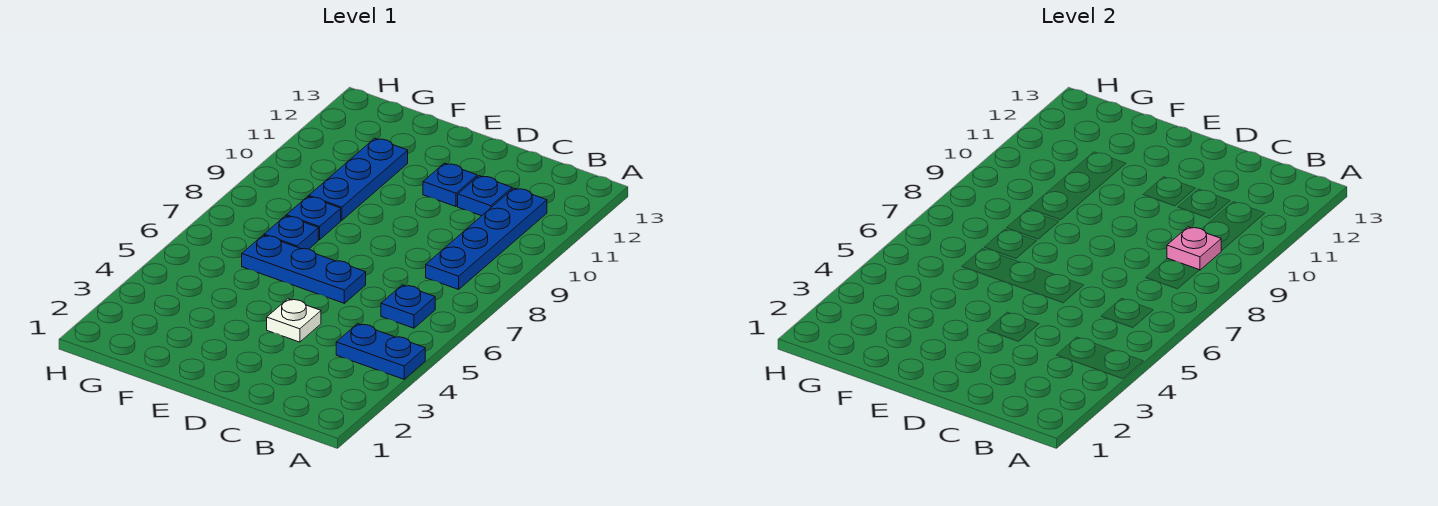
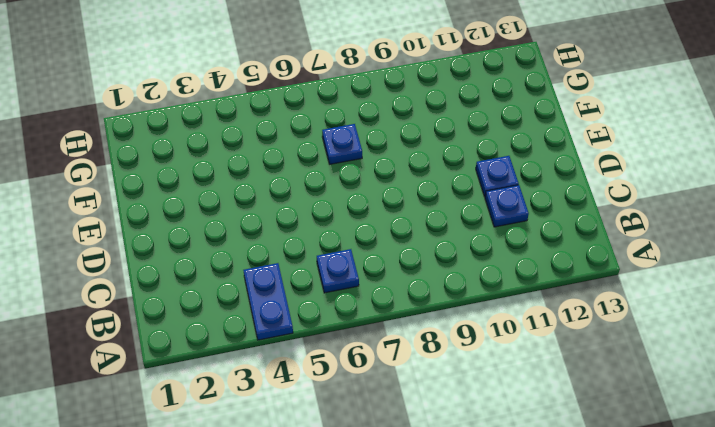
none -> blue plate B8:B11 level 1
none -> white plate D4 level 1

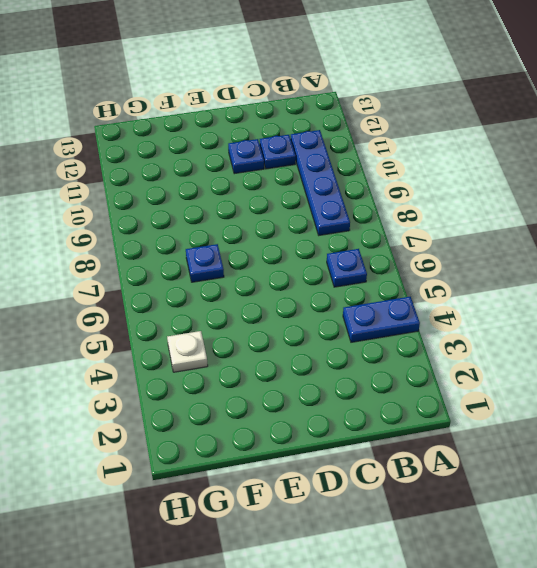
white plate G4 level 1 -> white plate D4 level 1
none -> blue plate D6:F6 level 1
none -> blue plate F8 level 1

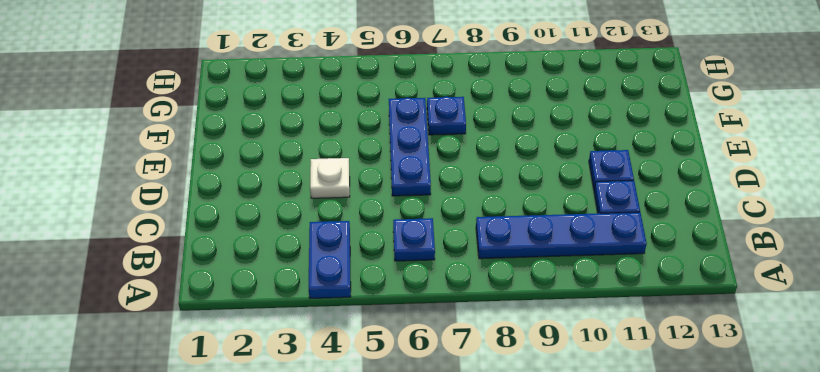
none -> blue plate F8 level 1
none -> blue plate F9:F11 level 1

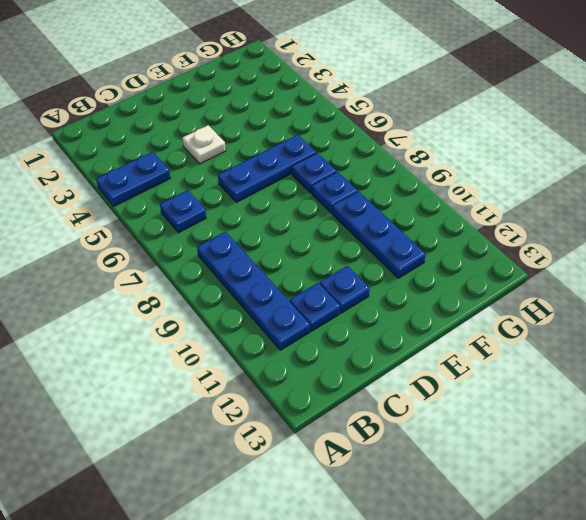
none -> pink plate B9 level 2

